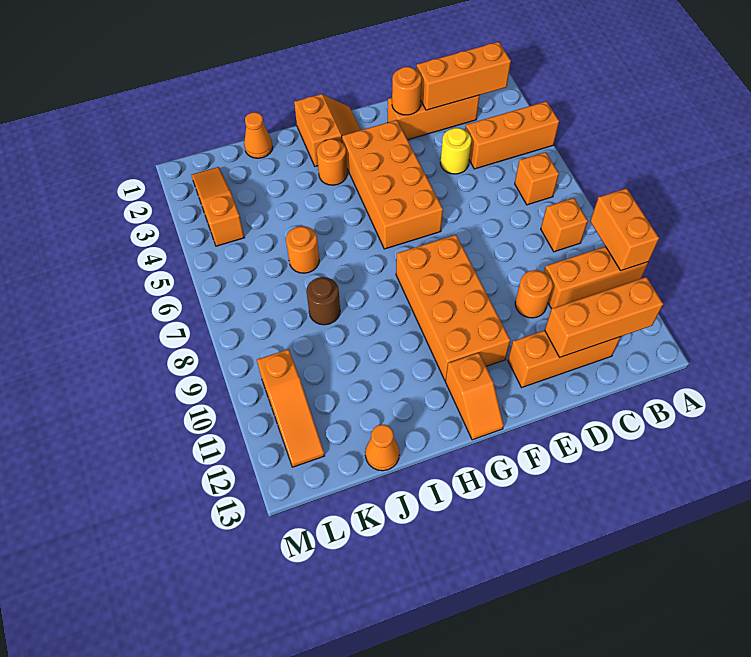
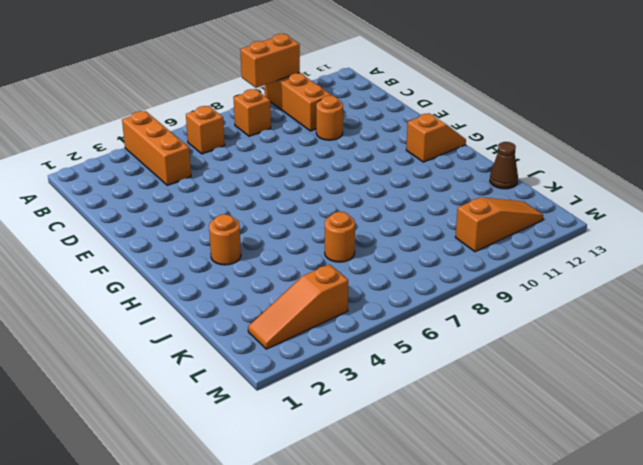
brown cone J13 level 1 -> orange cone J13 level 1
none -> orange brick C2:E2 level 1
none -> orange brick C12:E12 level 1
none -> yellow round brick D4 level 1

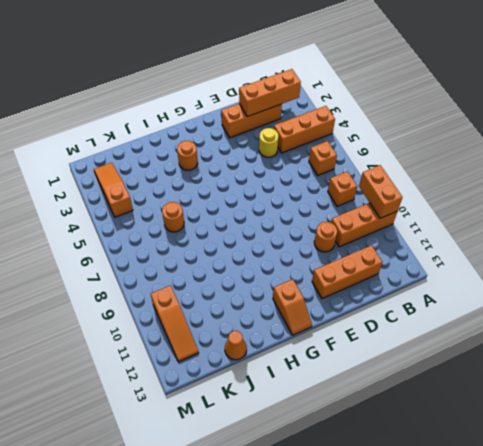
none -> orange brick F3:G6 level 1
none -> orange brick F8:G11 level 1
none -> orange slope G1:H2 level 1 top H

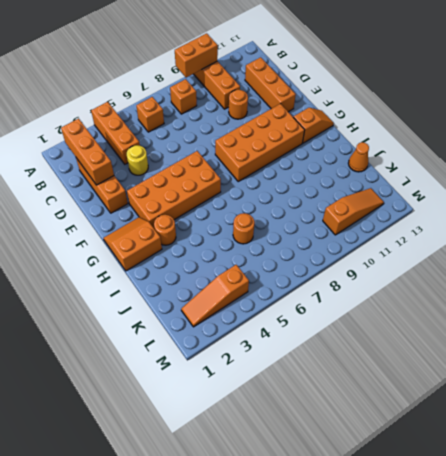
none -> orange cone J1 level 1
none -> brown round brick J8 level 1
none -> orange brick B12:D12 level 2

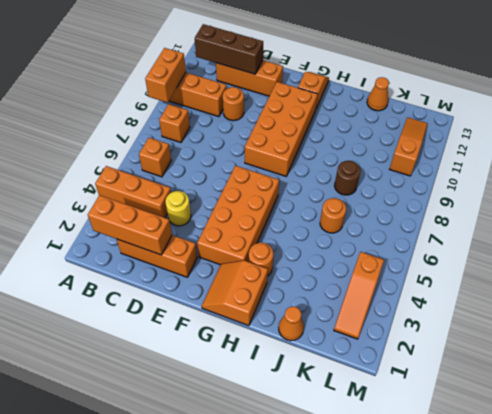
brown brick B12:D12 level 2 -> orange brick B12:D12 level 2
none -> orange round brick E2 level 2

